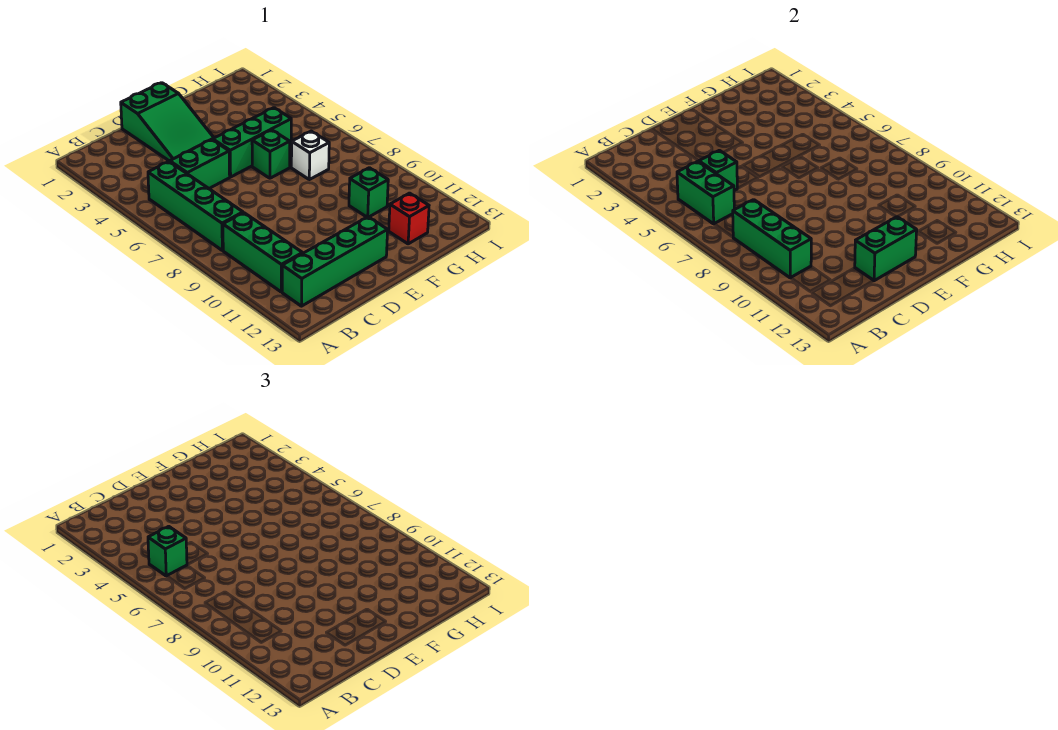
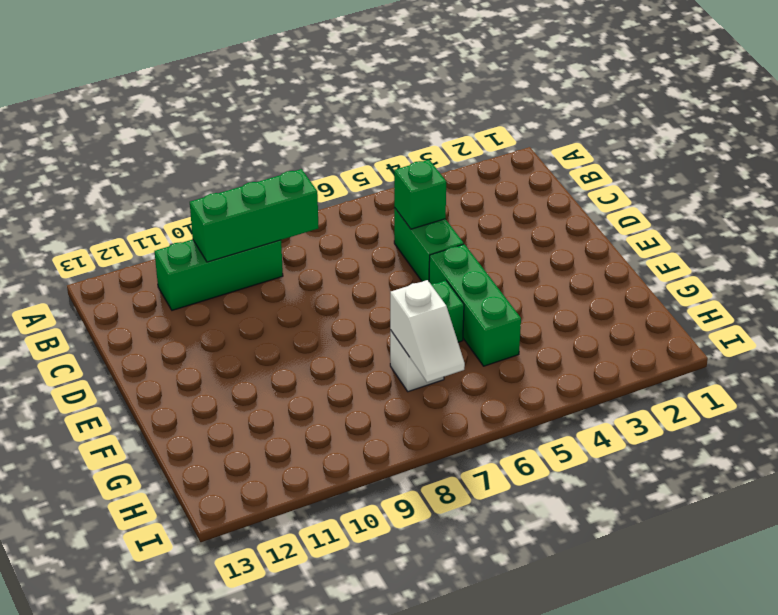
white slope G7:H7 level 2 top G -> none
none -> green brick B5:B8 level 1
none -> green brick B12:E12 level 1
none -> green slope D1:E3 level 1 top 1

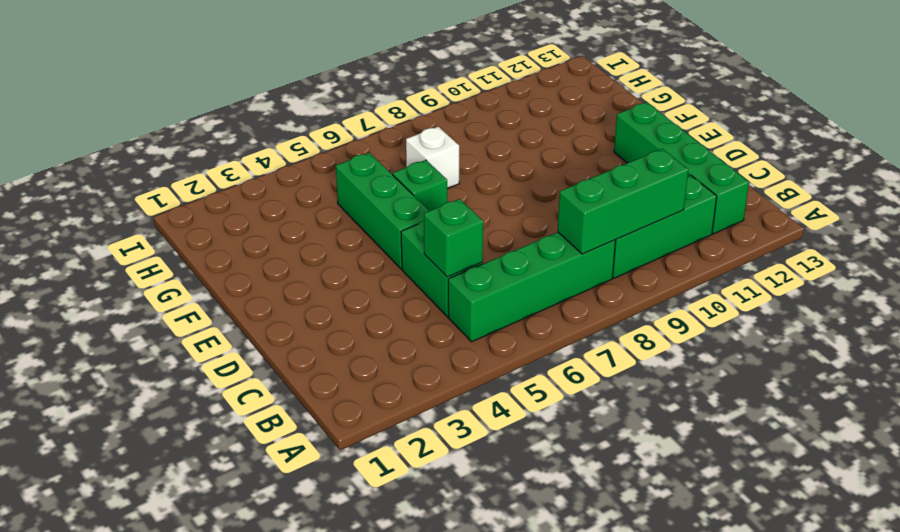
none -> green slope D1:E3 level 1 top 1
none -> green brick G10 level 1
none -> red brick G12 level 1

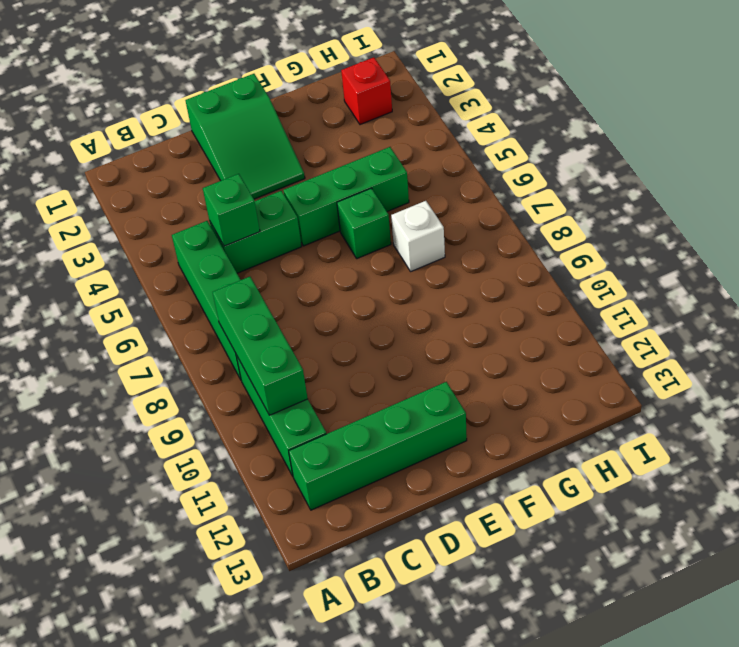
red brick H2 level 1 -> red brick G12 level 1
none -> green brick G10 level 1
none -> green brick B5:B6 level 2
none -> green brick D12:E12 level 2

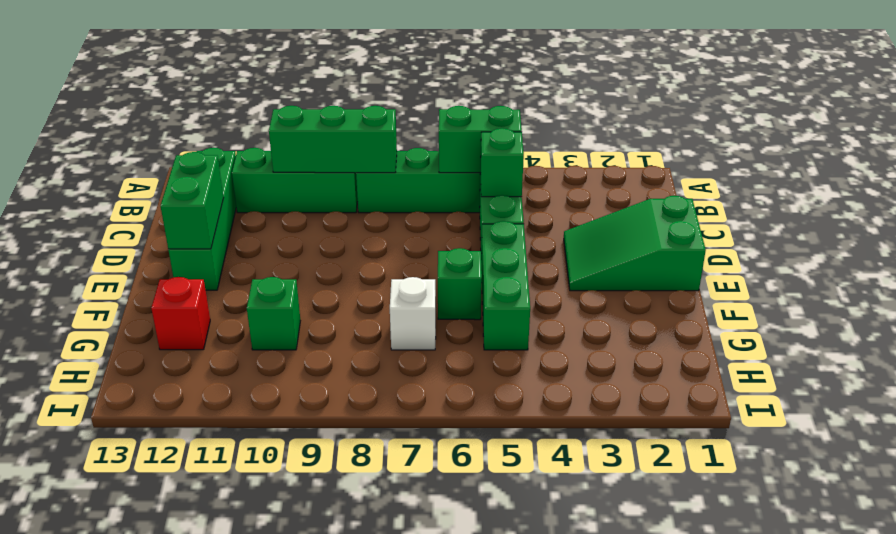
none -> green brick B5 level 3

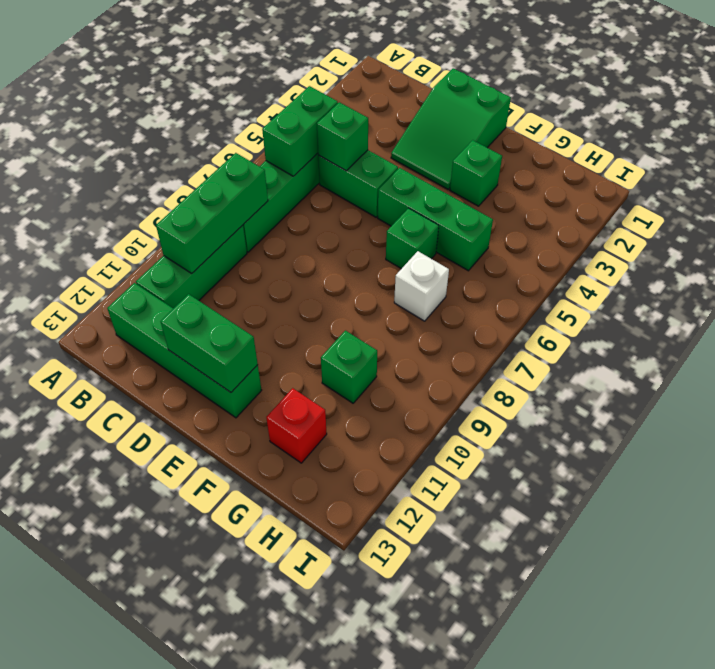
green brick F3 level 1 -> green brick B5 level 3

